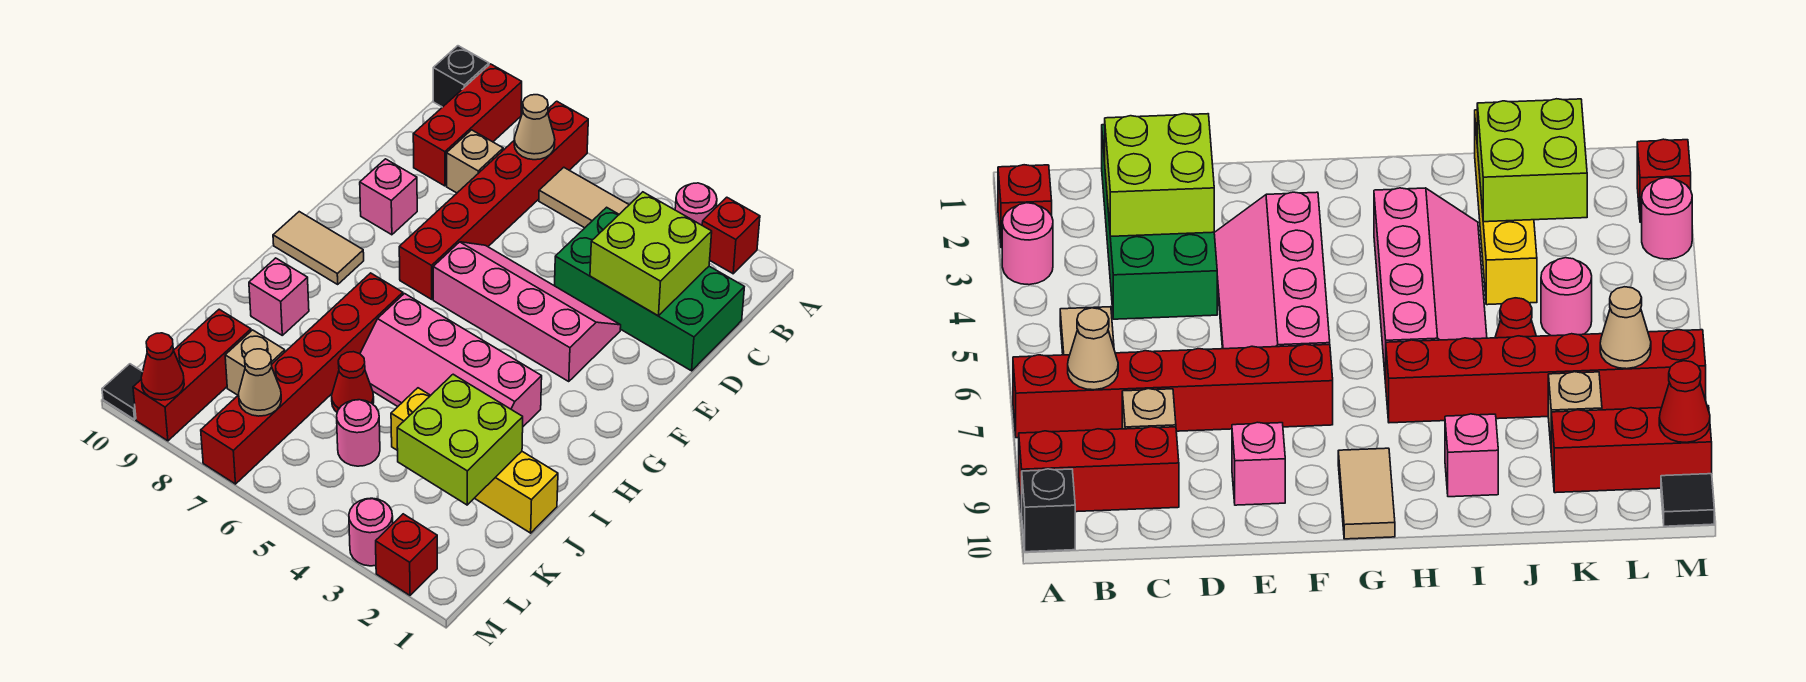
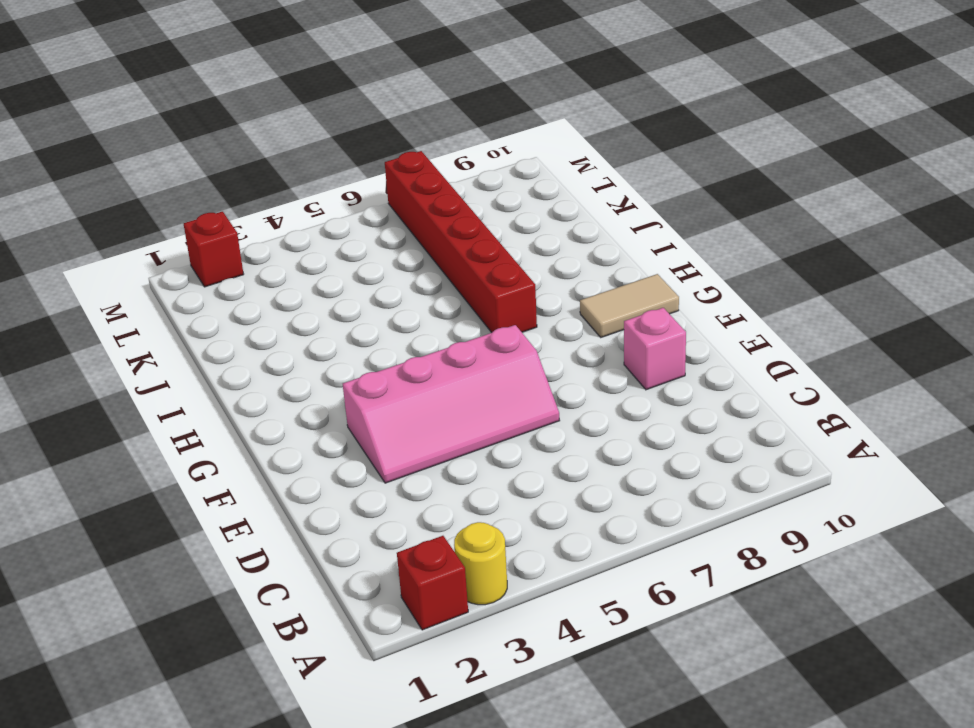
yellow round brick A3 level 1 -> pink round brick A3 level 1
none -> red brick A7:F7 level 1
none -> red brick A9:C9 level 1
none -> black brick A10 level 1

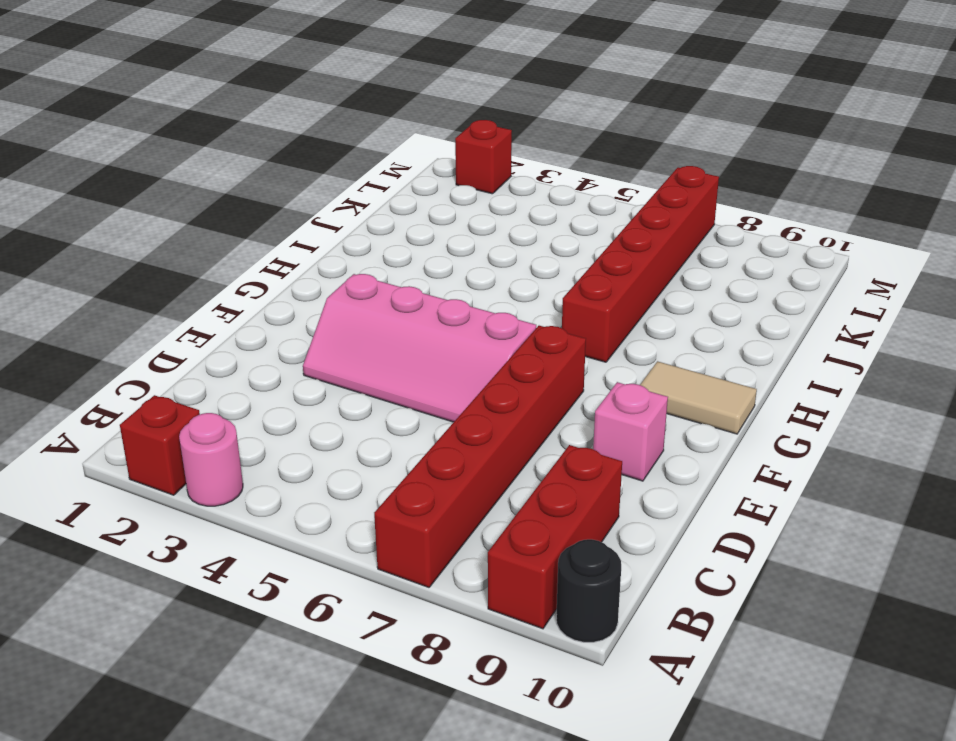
black round brick A10 level 1 -> black brick A10 level 1
none -> tan tile B5:B6 level 1
none -> green brick C1:D4 level 1
none -> tan brick C8 level 1

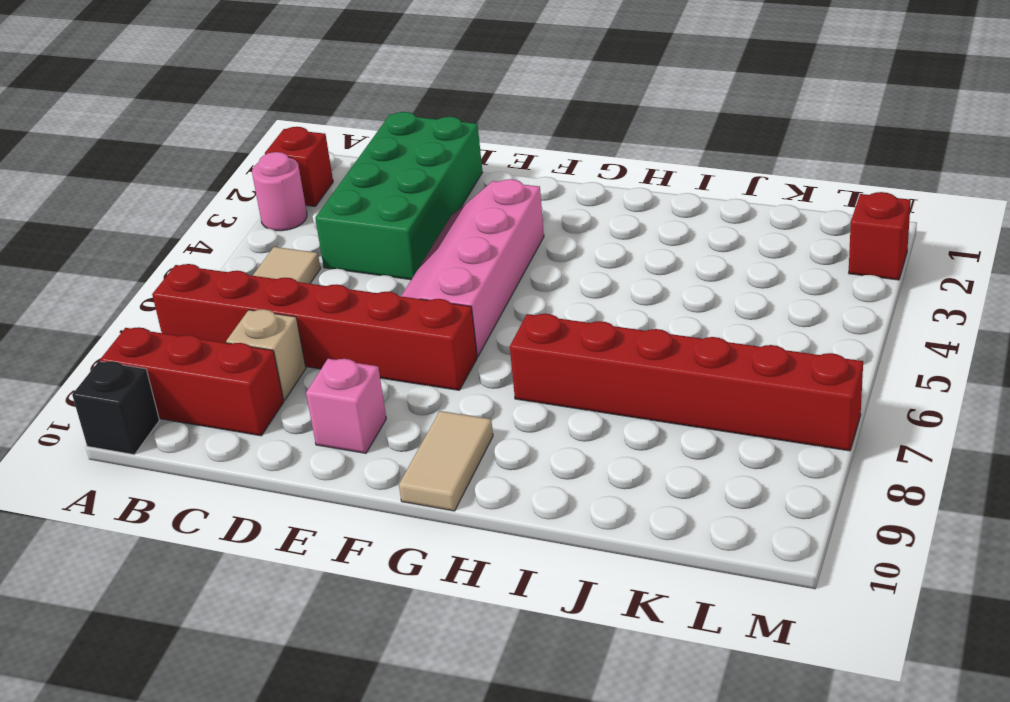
none -> pink slope H3:I6 level 1 top H
none -> pink brick I9 level 1
none -> yellow brick J1:J4 level 1

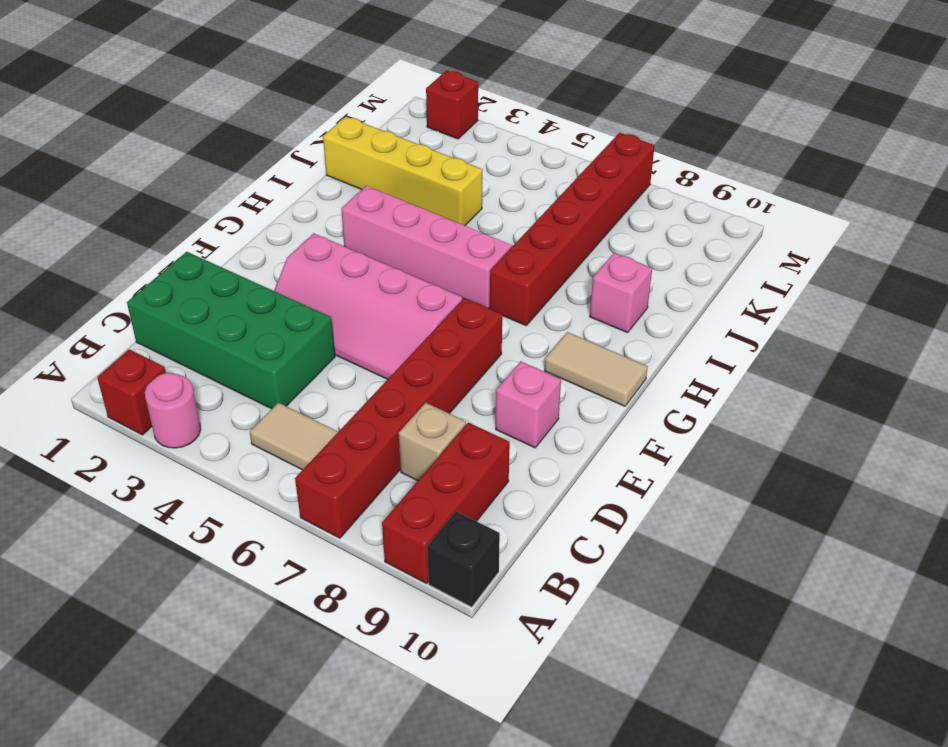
none -> red cone J6 level 1
none -> pink round brick K5 level 1
none -> tan brick K8 level 1

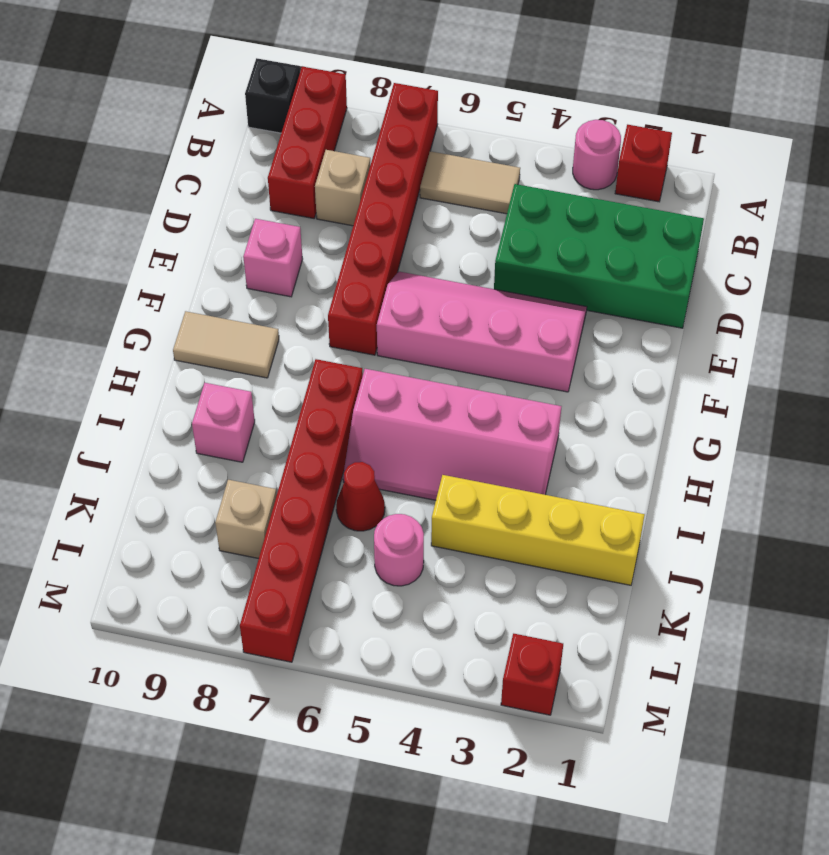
none -> red brick K9:M9 level 1
none -> pink round brick M3 level 1
none -> black tile M10 level 1

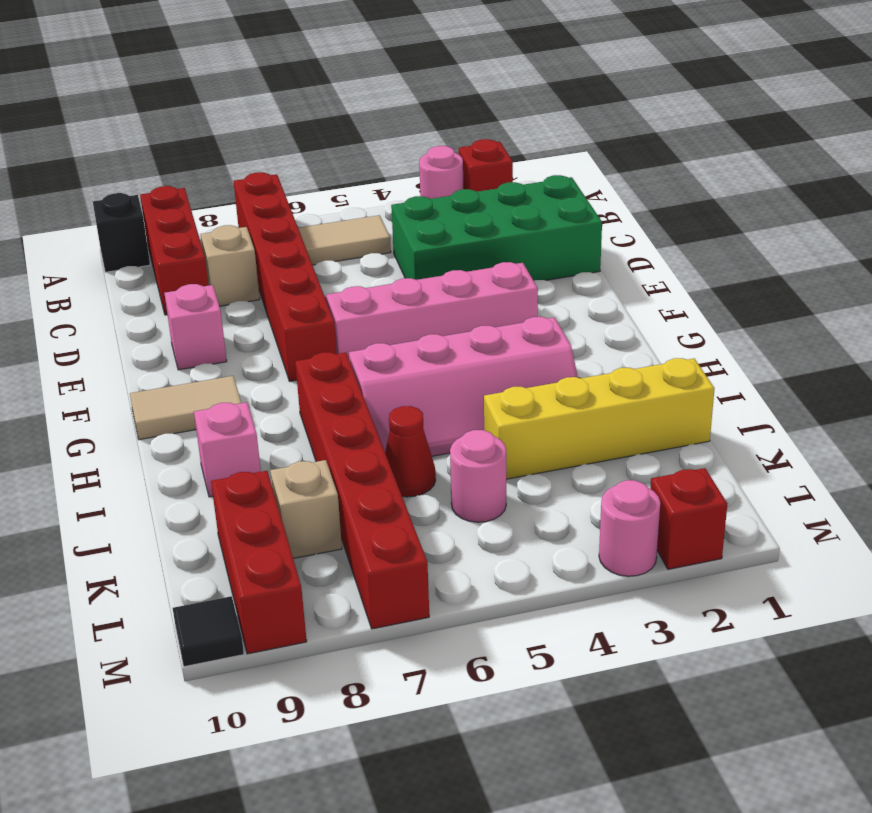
none -> tan cone B7 level 2
none -> lime brick C2:D3 level 2
none -> lime brick J2:K3 level 2

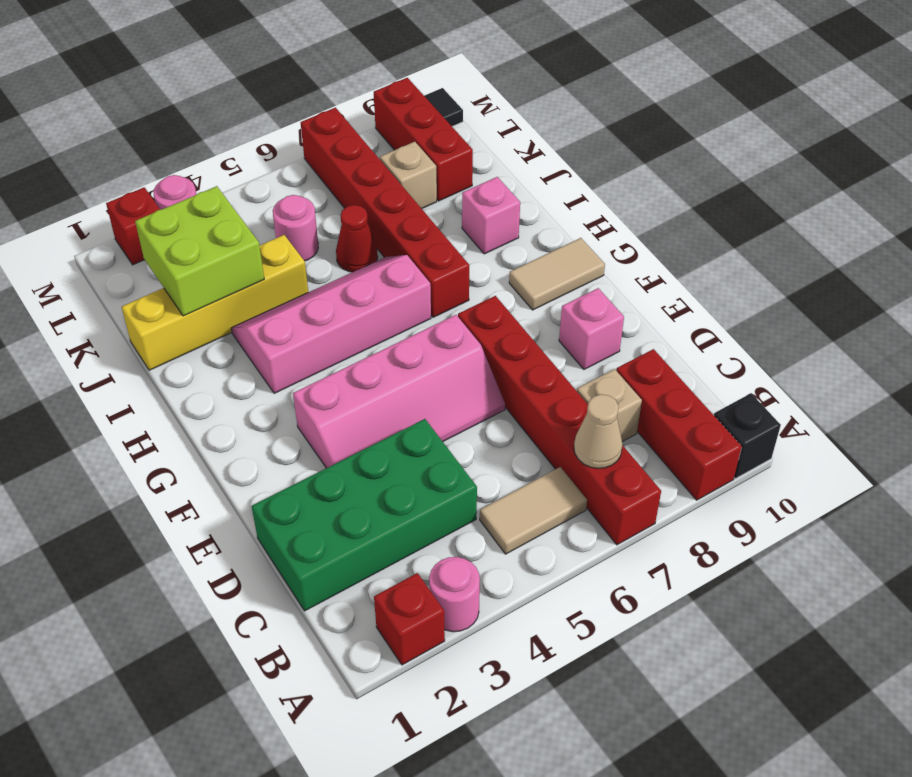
none -> lime brick C2:D3 level 2
none -> tan cone L7 level 2
none -> red cone M9 level 2

